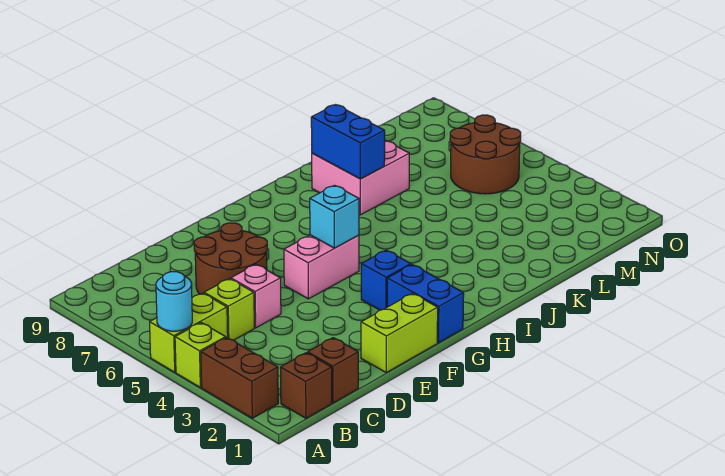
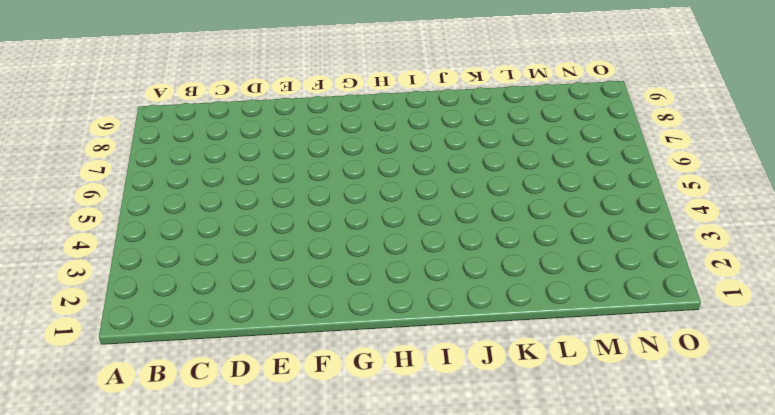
none -> brown brick A2:A3 level 1
none -> lime brick A4 level 1
none -> lime brick A5:B5 level 1

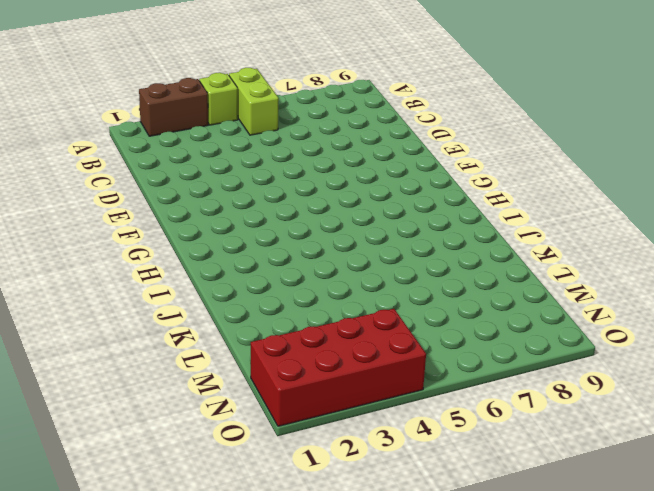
red brick N1:O4 level 1 -> none
none -> brown brick B1 level 1
none -> brown brick C1 level 1
none -> lime brick C5 level 1

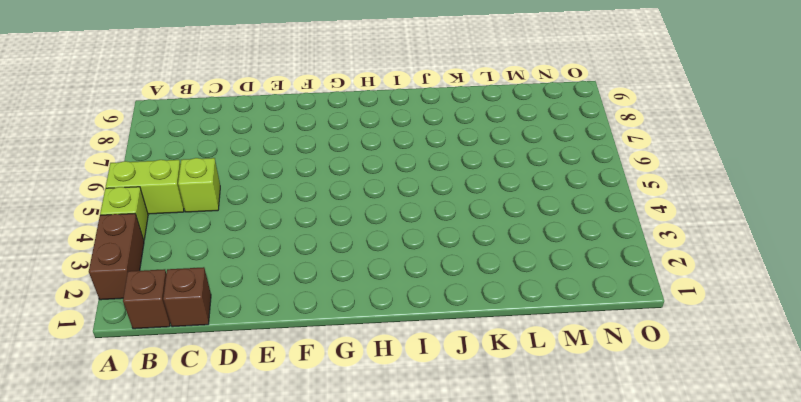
none -> pink brick D5 level 1
none -> brown round brick D6:E7 level 1
none -> lime brick E1:F1 level 1

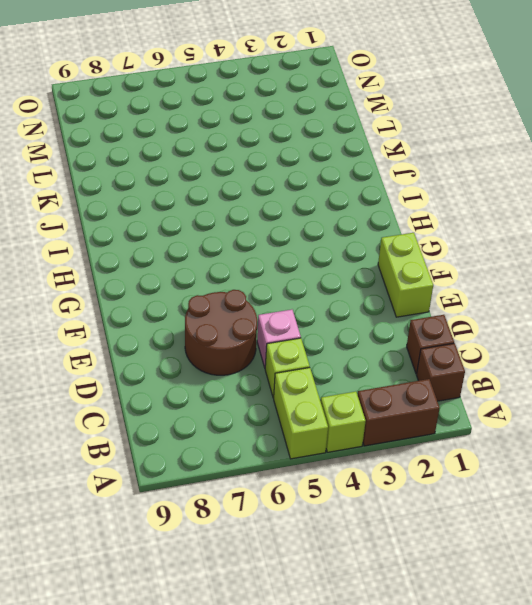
none -> pink brick F5:G5 level 1
none -> blue brick G1:G2 level 1
none -> blue brick G3 level 1

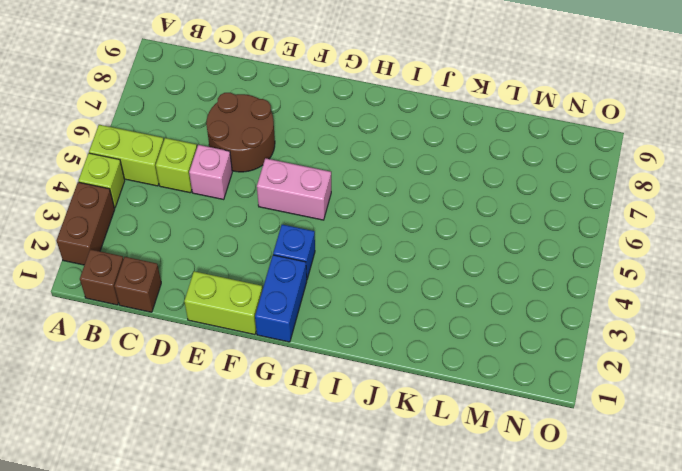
none -> pink brick J7:K8 level 1
none -> brown round brick M5:N6 level 1
none -> cyan round brick A5 level 2

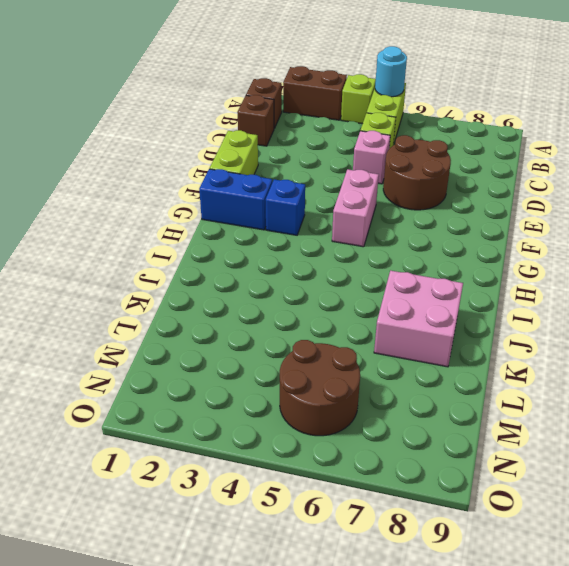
none -> cyan brick G5 level 2
none -> blue brick J7:J8 level 2

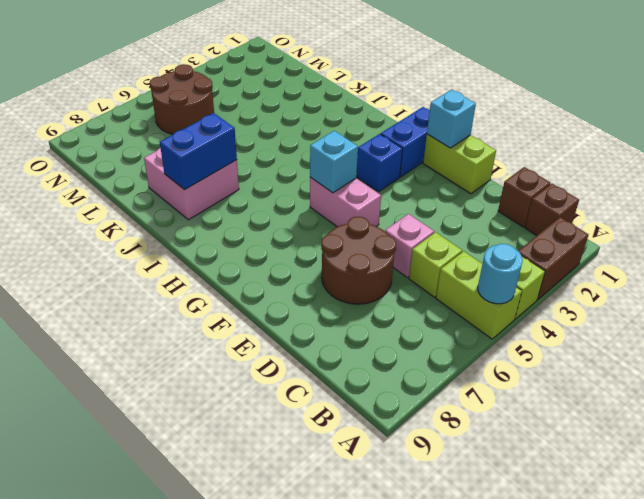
cyan brick F1 level 2 -> none

